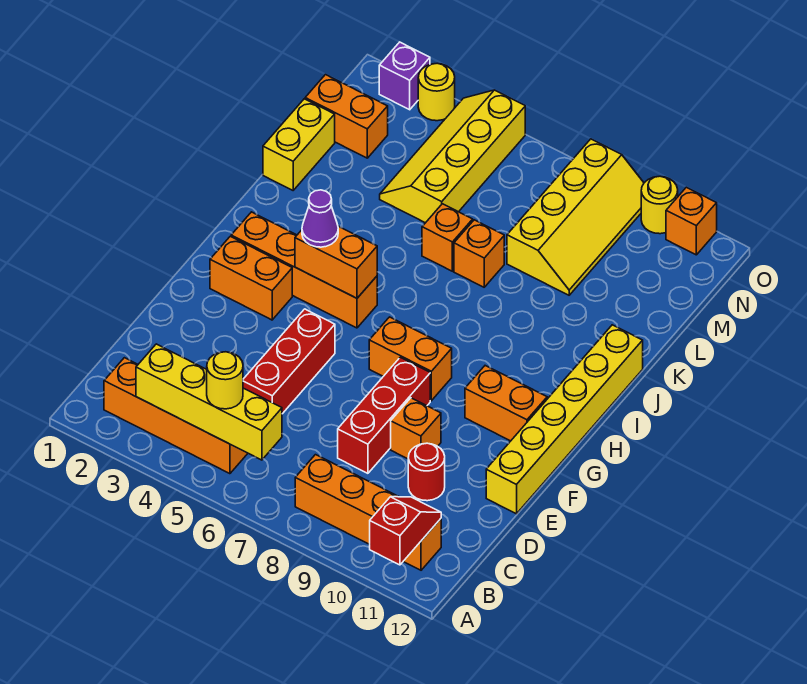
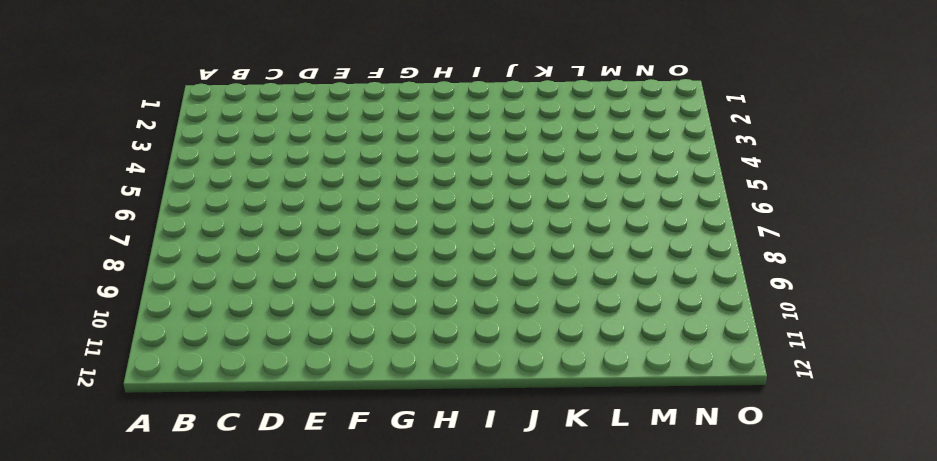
none -> orange brick B2:B5 level 1
none -> orange brick B8:B11 level 1
none -> red brick D5:F5 level 1

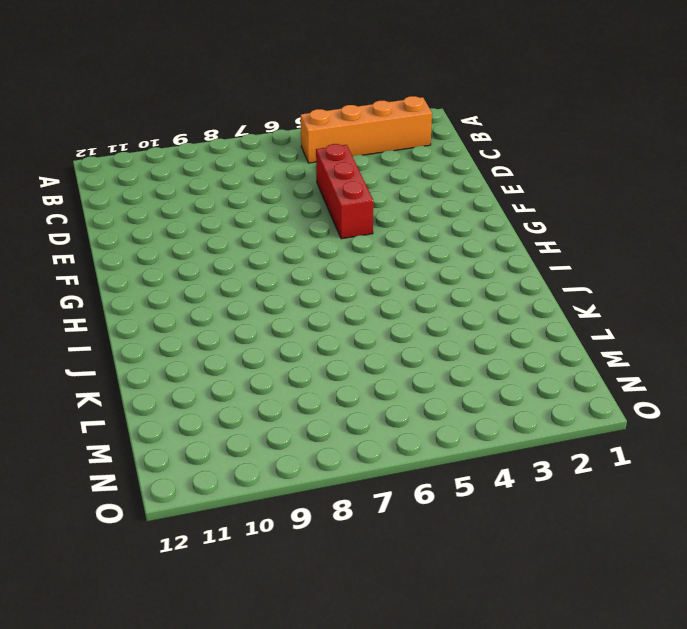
none -> orange brick B8:B11 level 1
none -> red brick D8:F8 level 1
none -> red round brick D10 level 1

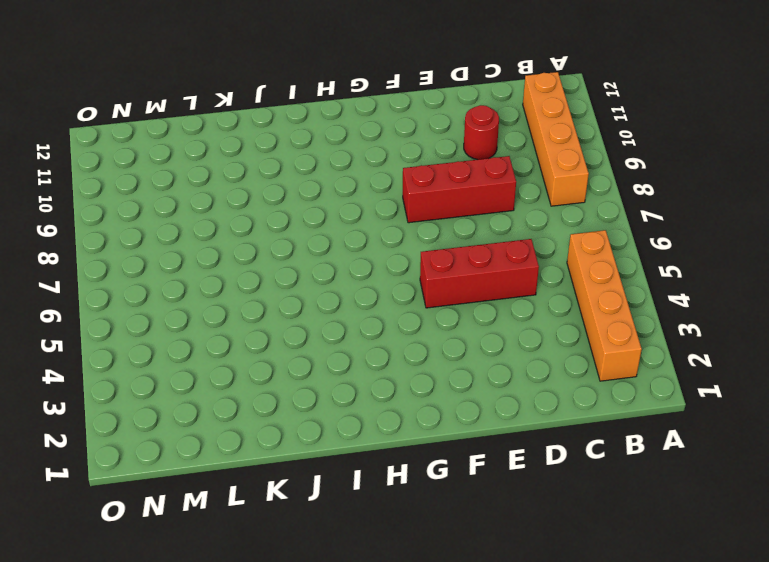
none -> orange brick E9 level 1
none -> yellow brick E12:J12 level 1
none -> orange brick G2:G3 level 1

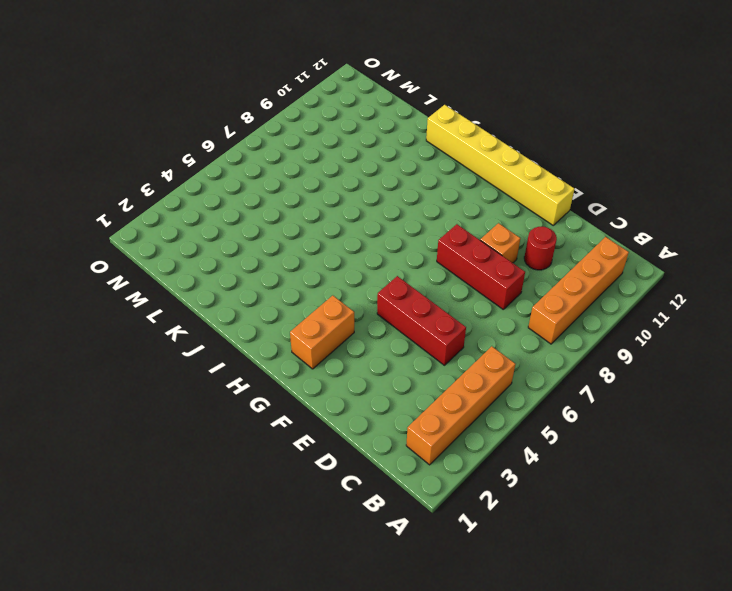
none -> orange brick G7:G8 level 1
none -> orange brick G10:G11 level 1
none -> orange brick H2:H5 level 1

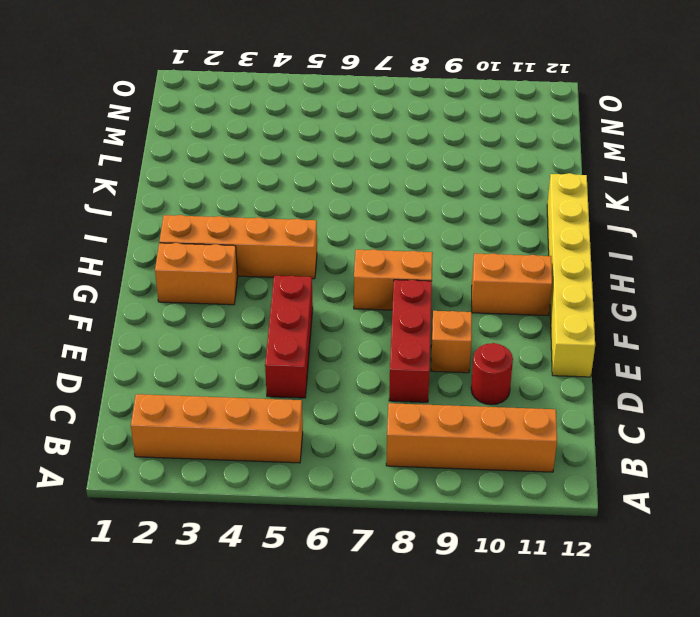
none -> yellow brick K1:L1 level 1
none -> orange brick K6 level 1
none -> orange brick K7 level 1

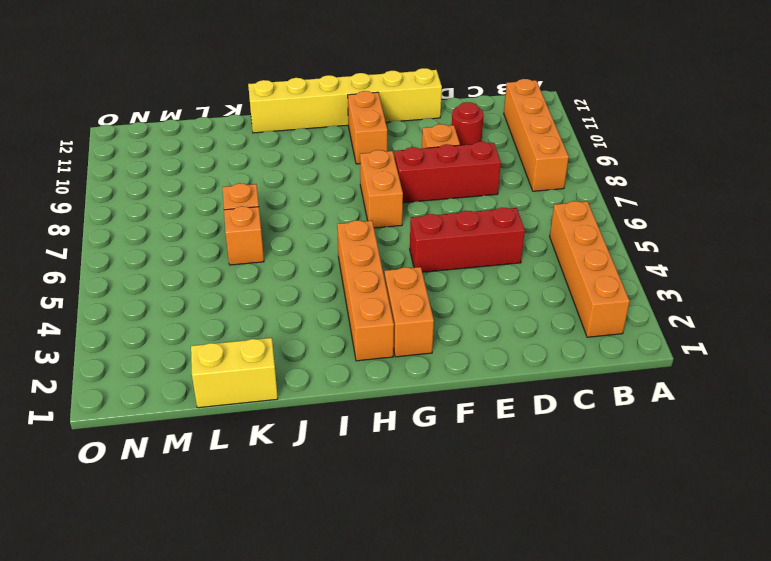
none -> yellow slope L4:O5 level 1 top 5
none -> yellow slope L8:O9 level 1 top 8
none -> orange brick M1:M2 level 1

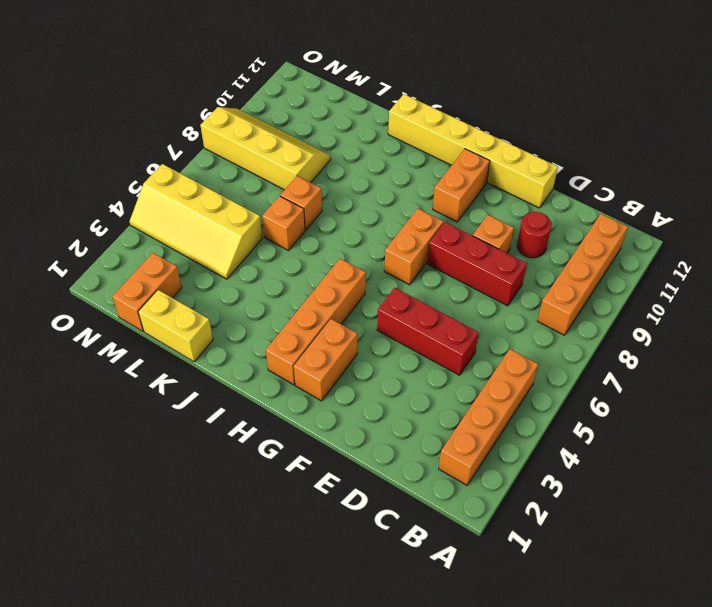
none -> purple brick O2 level 1
none -> yellow round brick O3 level 1
none -> yellow round brick O10 level 1

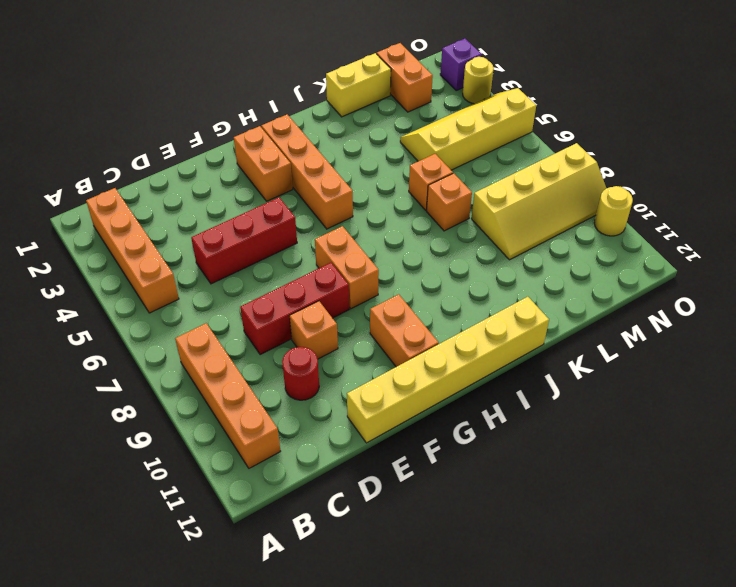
none -> orange brick O11 level 1
none -> red slope A11:B11 level 2 top A
none -> yellow brick B3:B6 level 2

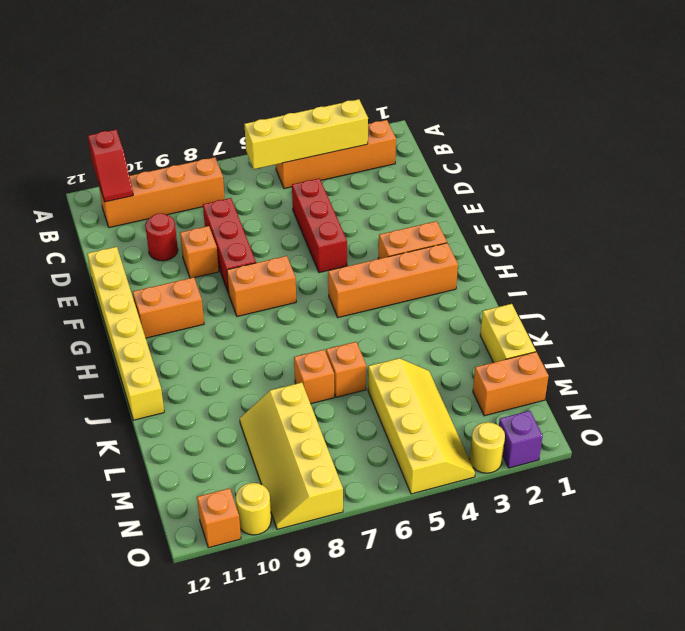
none -> orange brick H4:H5 level 2
none -> yellow round brick B5 level 3
none -> purple cone H4 level 3

